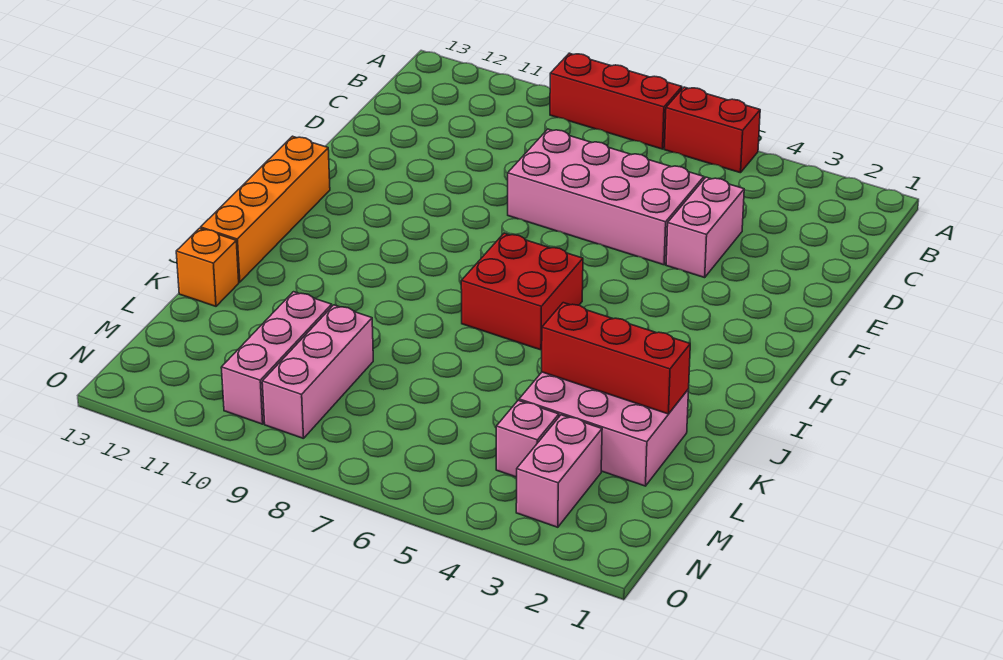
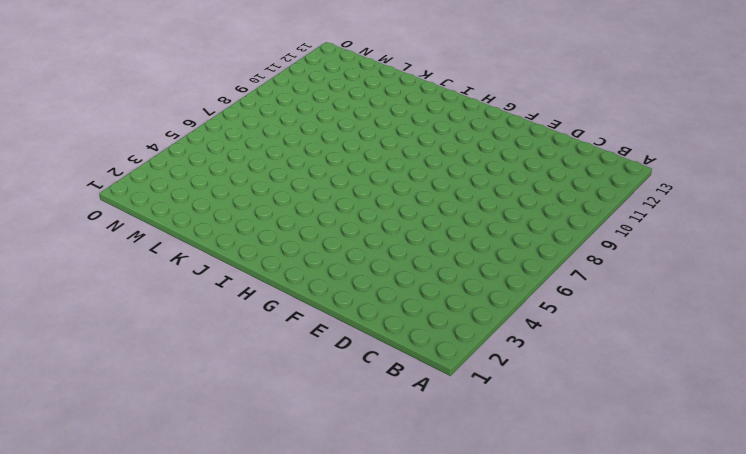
none -> red brick A5:A6 level 1
none -> red brick A7:A9 level 1
none -> pink brick D4:E4 level 1

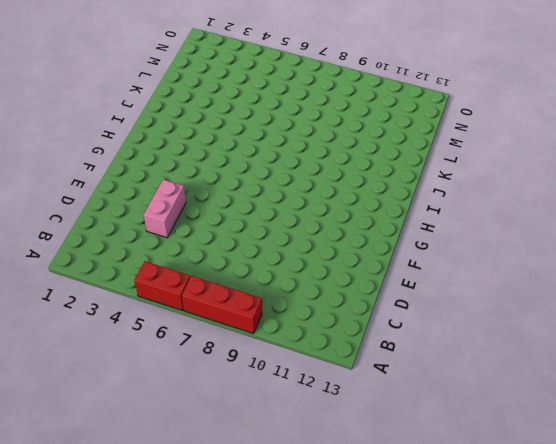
none -> pink brick D5:E8 level 1
none -> orange brick G13:J13 level 1
none -> red brick H6:I7 level 1

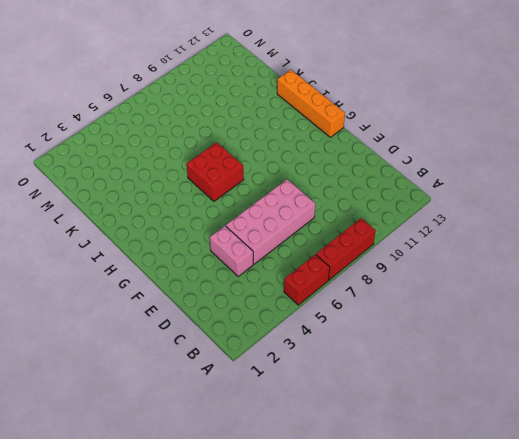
none -> pink brick K2:L4 level 1
none -> orange brick K13 level 1
none -> pink brick L9:N9 level 1

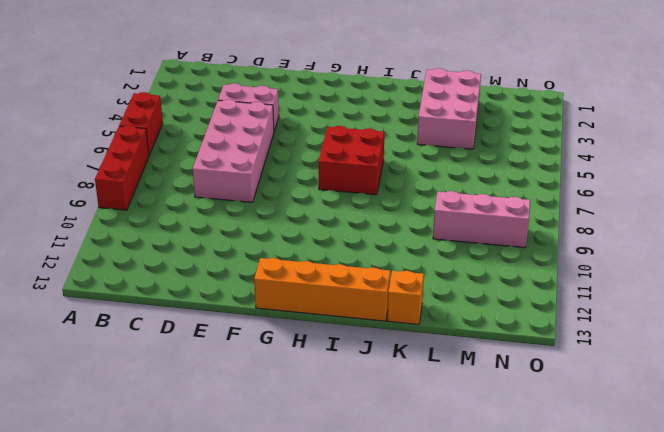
none -> pink brick L10:N10 level 1
none -> pink brick M3:N3 level 1
none -> pink brick M4 level 1

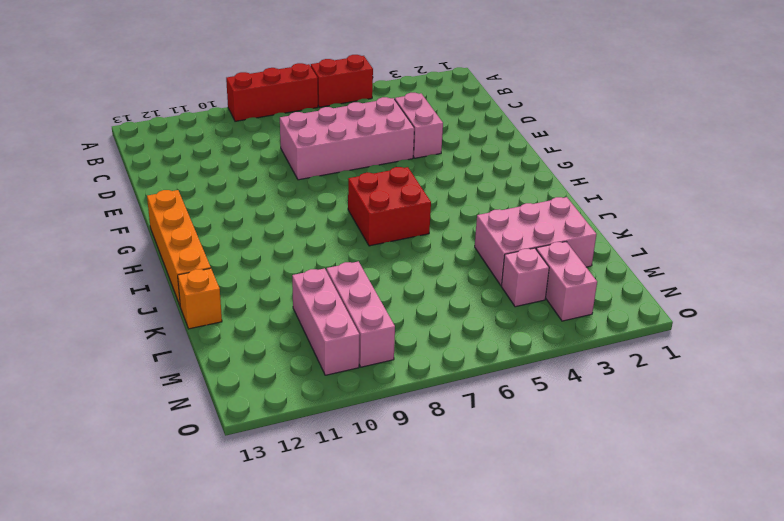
none -> red brick K2:K4 level 2

